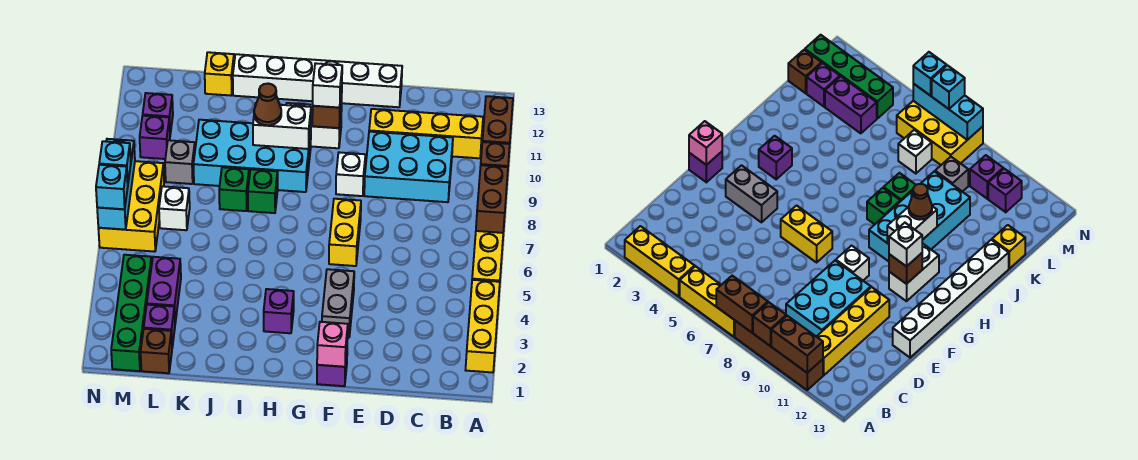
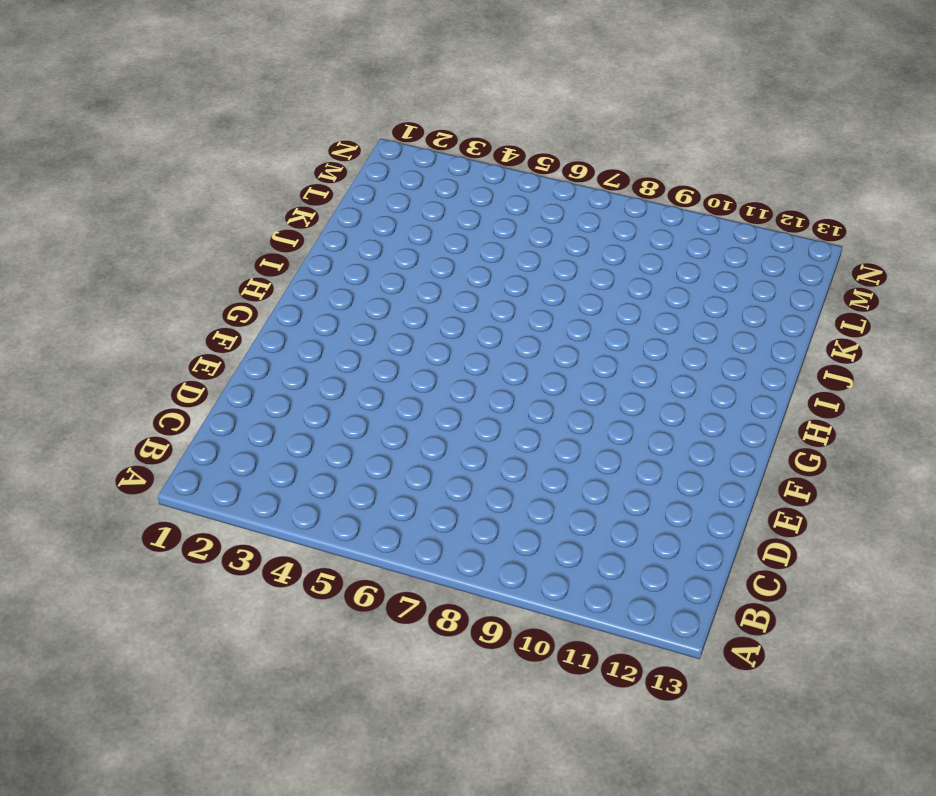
none -> yellow brick A2:A4 level 1
none -> yellow brick A5:A7 level 1
none -> brown brick A8:A11 level 1
none -> yellow brick B11:E11 level 1

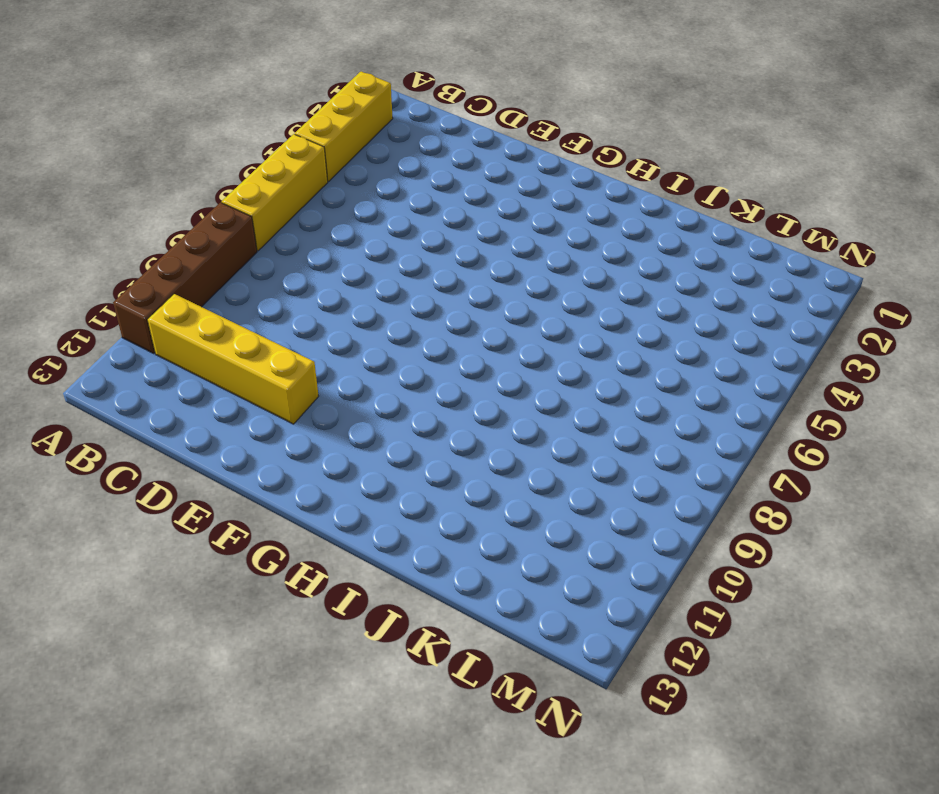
none -> cyan brick C9:E10 level 1
none -> white brick E13:J13 level 1
none -> purple brick F1 level 1
none -> grey brick F3:F4 level 1

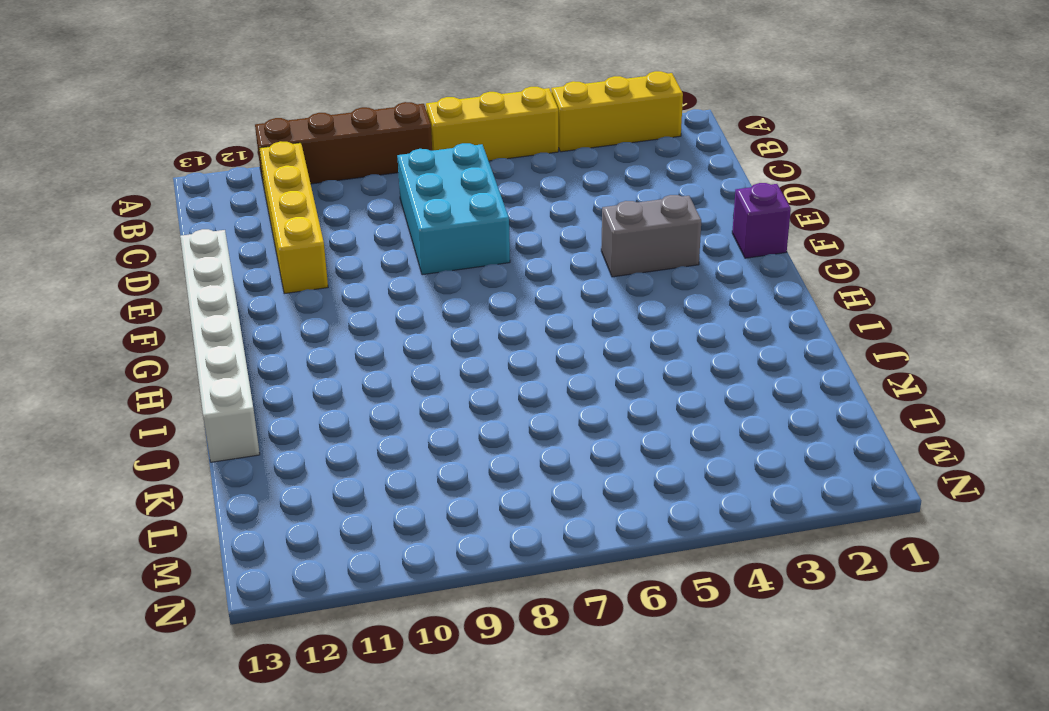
cyan brick C7:E8 level 1 -> cyan brick C9:E10 level 1
none -> yellow brick F6:F7 level 1
none -> white brick F9 level 1
none -> white brick G11:H11 level 1
none -> purple brick H3 level 1

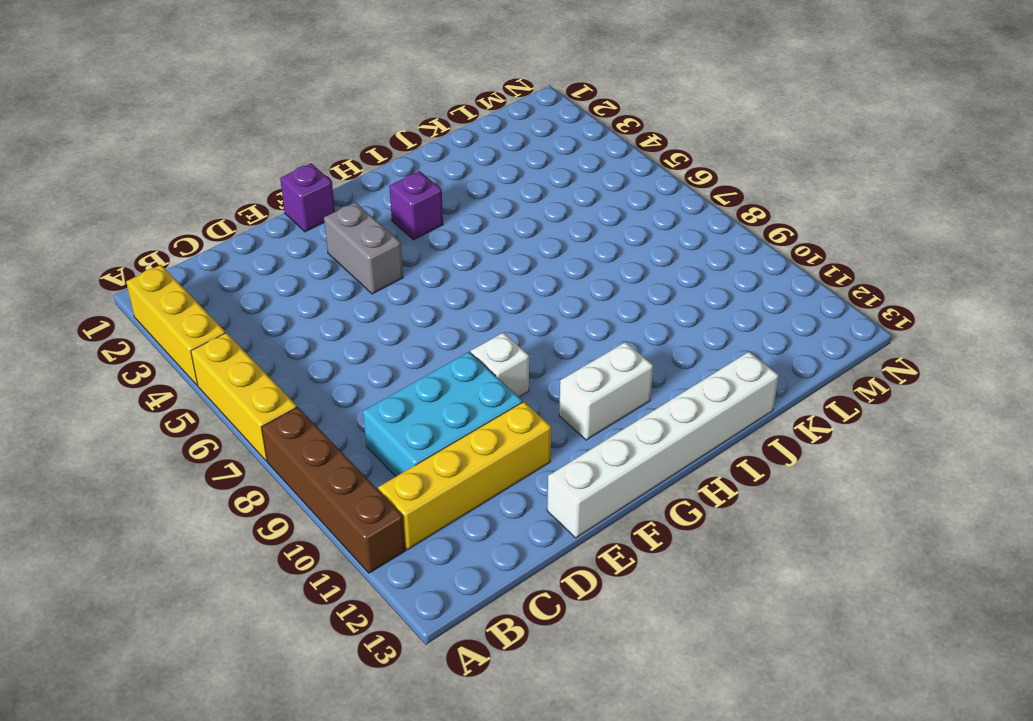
none -> yellow brick F6:F7 level 1
none -> cyan brick H9:K10 level 1
none -> green brick I8 level 1
none -> green brick J8 level 1

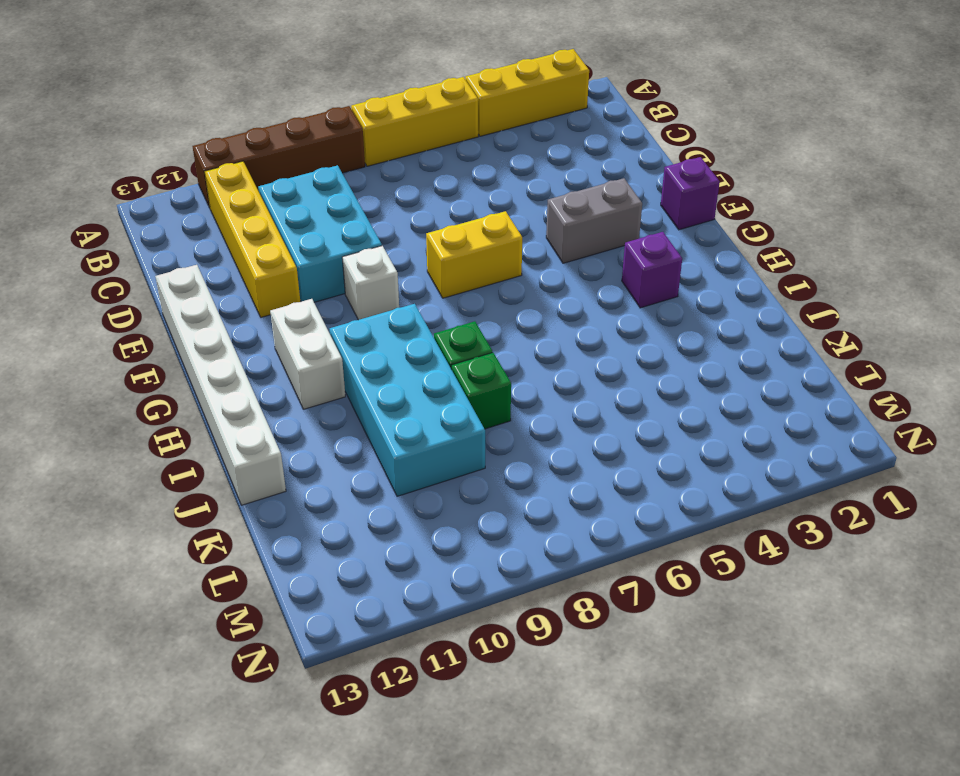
none -> yellow brick K13 level 1
none -> brown brick L1 level 1
none -> purple brick L2 level 1
none -> purple brick L3:L4 level 1

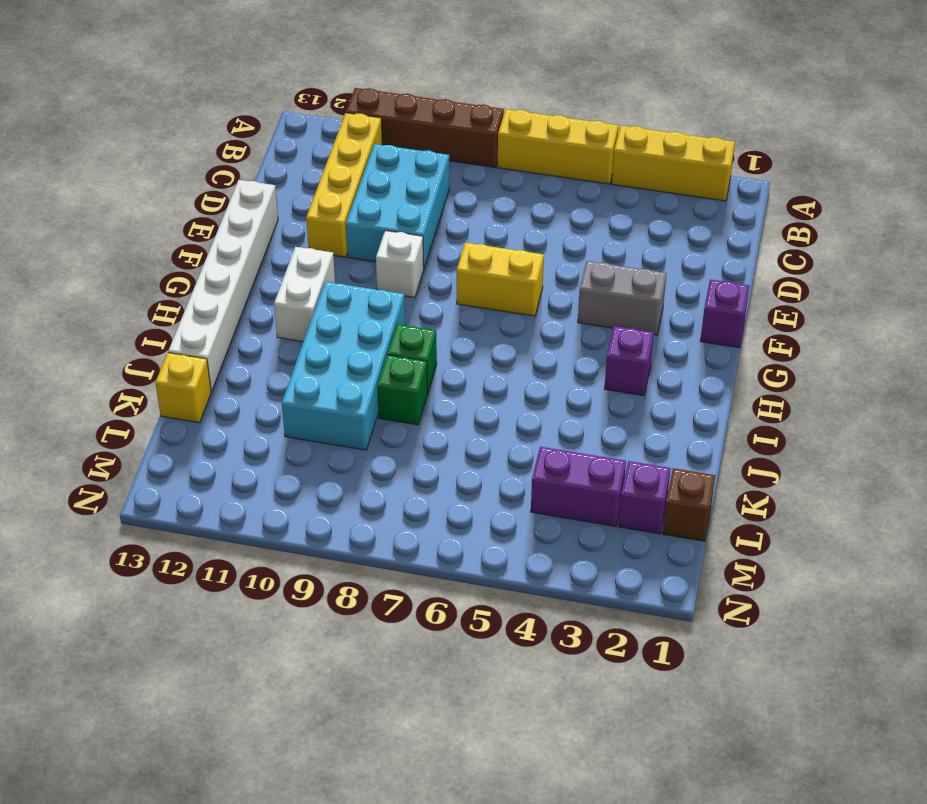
none -> white brick L7 level 1
none -> grey brick L9 level 1
none -> green brick M1:M4 level 1
none -> yellow brick M6:N8 level 1

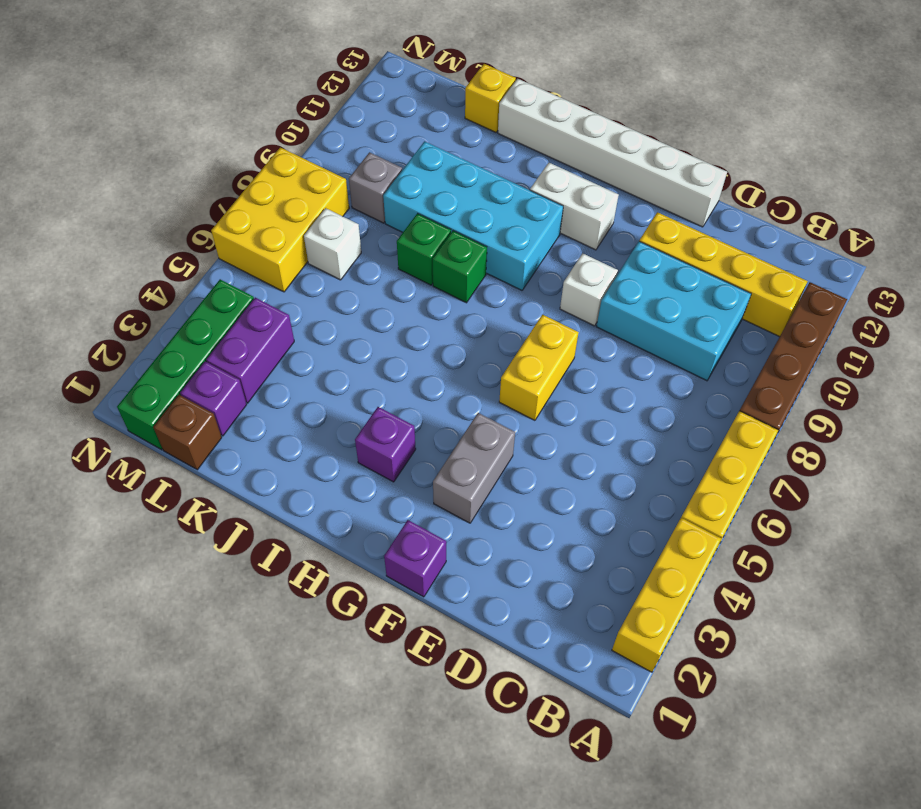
none -> purple brick M10 level 1
none -> purple brick M11 level 1
none -> brown brick A7:A8 level 2
none -> brown brick A9 level 2

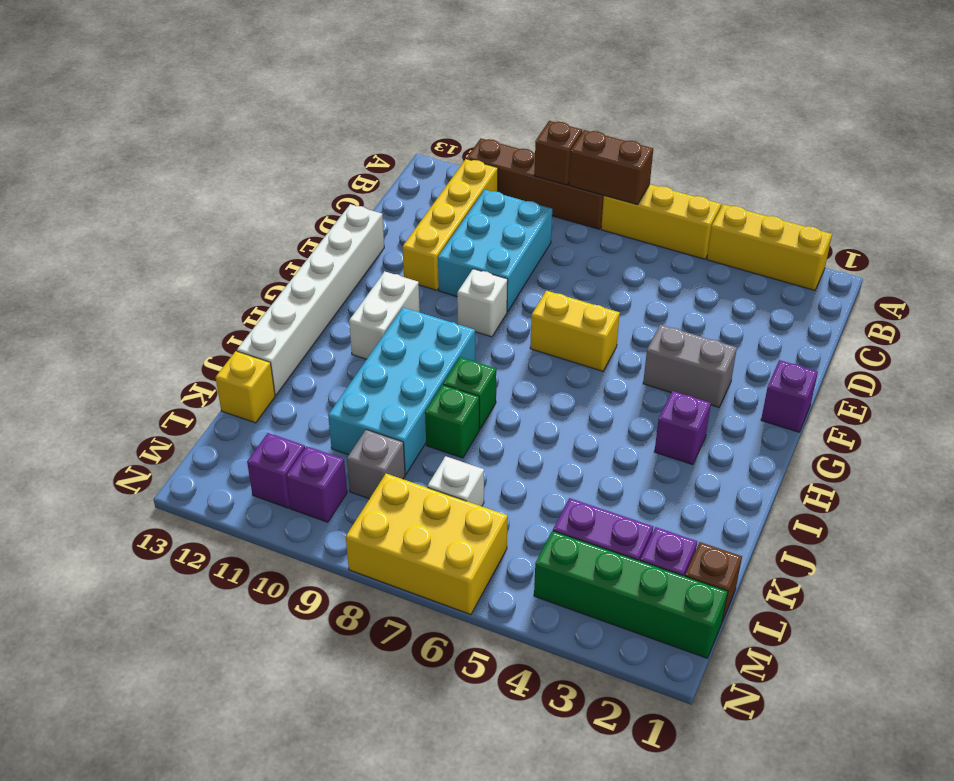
none -> brown brick A10:A11 level 2
none -> pink brick F1 level 2
none -> brown brick G11 level 2
none -> white brick H10:I10 level 2

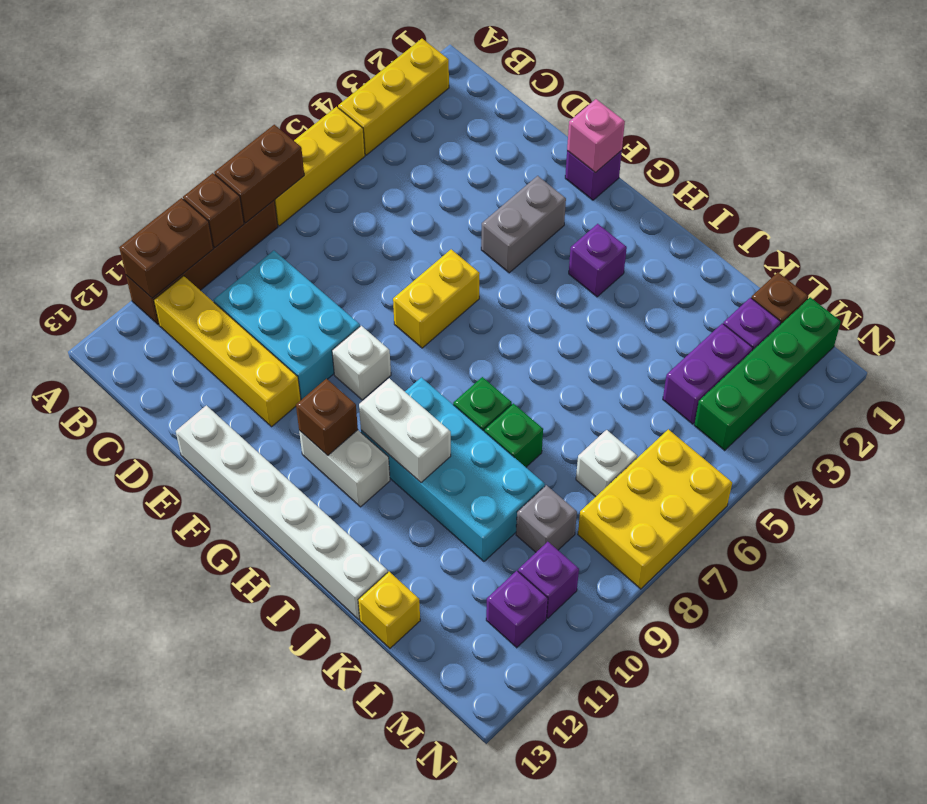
none -> cyan brick N6:N8 level 2
none -> white brick G11 level 3
none -> brown cone I10 level 3
none -> cyan brick N6 level 3

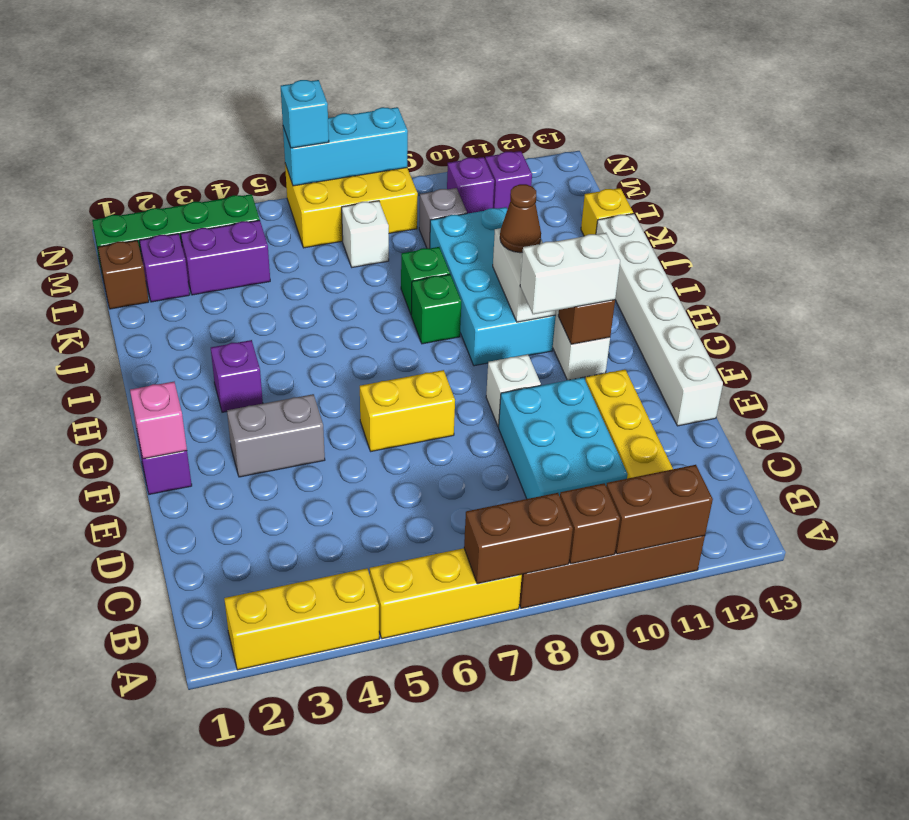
white brick G10:G11 level 3 -> white brick G11 level 3
none -> cyan brick N7 level 3

